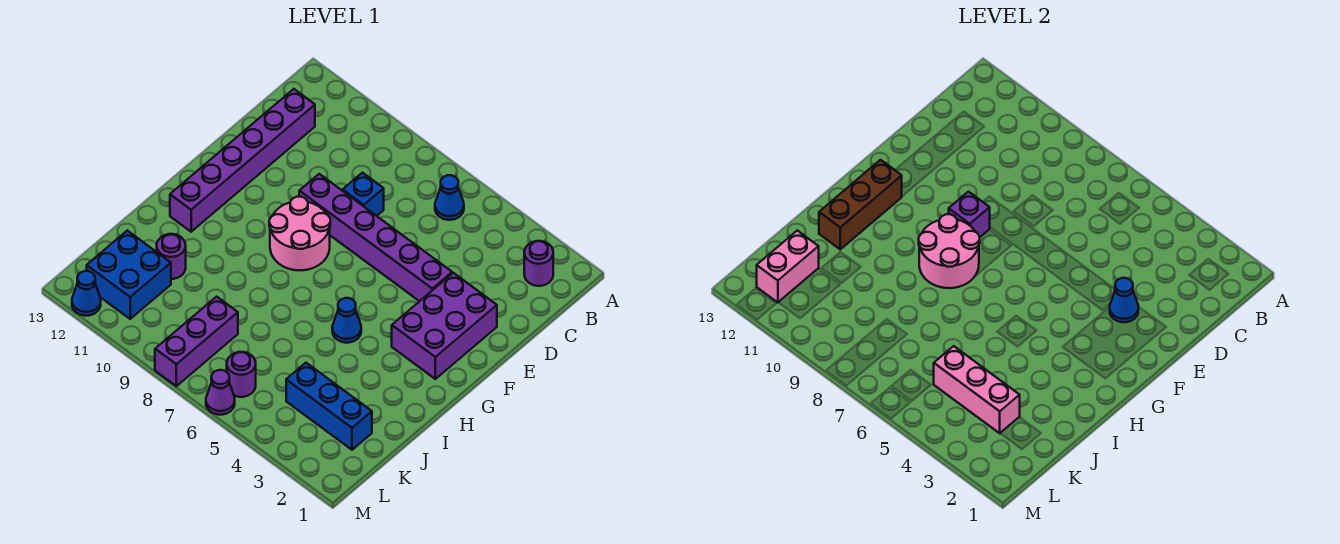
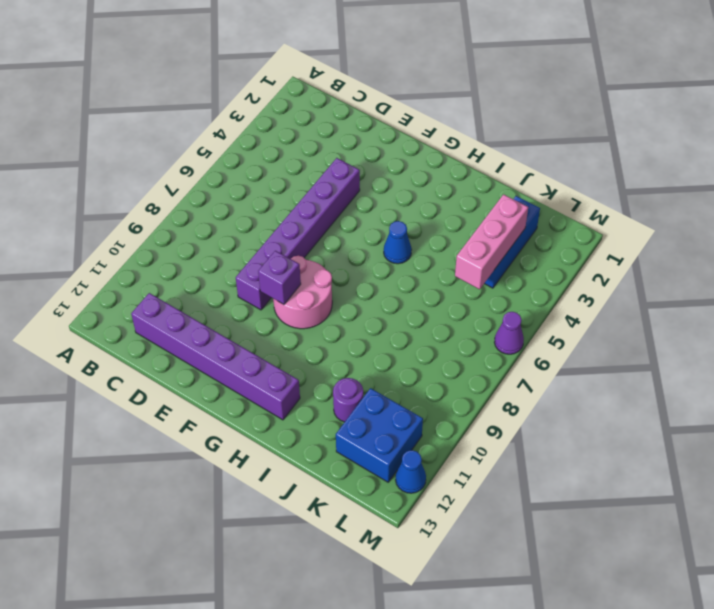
none -> purple round brick B2 level 1
none -> blue cone B6 level 1
none -> blue brick D8 level 1

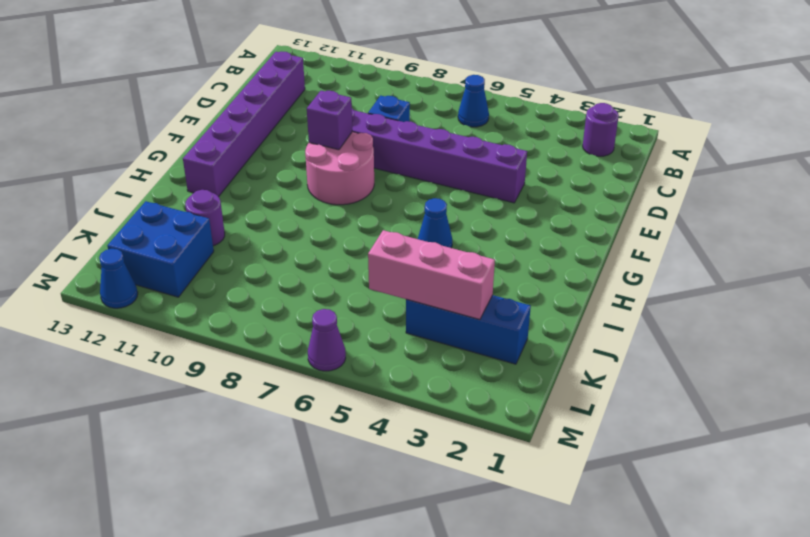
none -> purple brick E2:G3 level 1
none -> purple brick K8:M8 level 1
none -> purple round brick L6 level 1

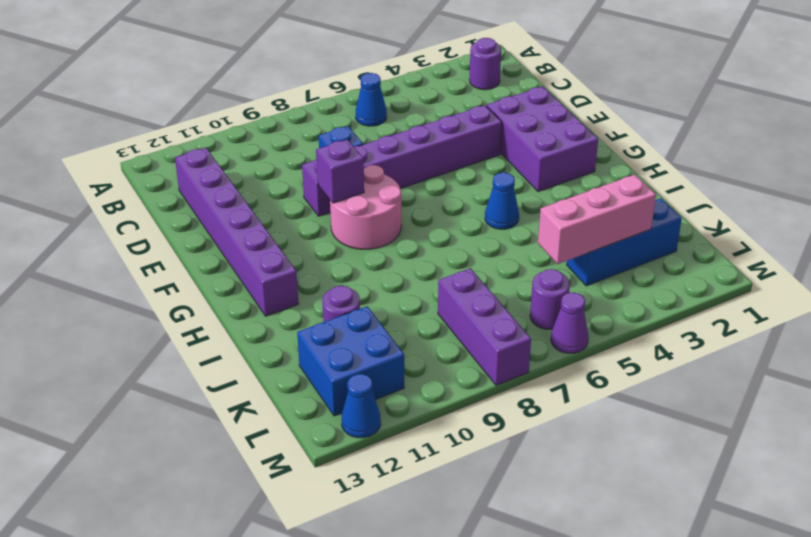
none -> blue cone E3 level 2
none -> pink round brick G8:H9 level 2
none -> brown brick G12:I12 level 2

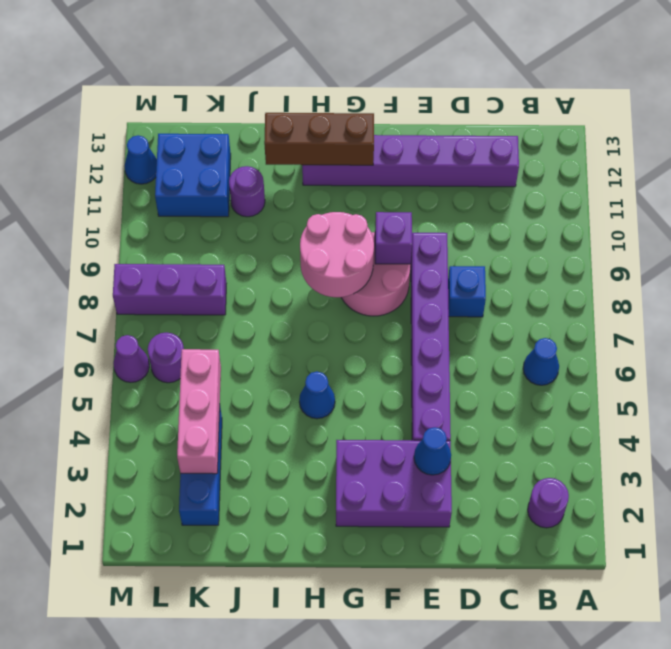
none -> pink brick K12:L12 level 2

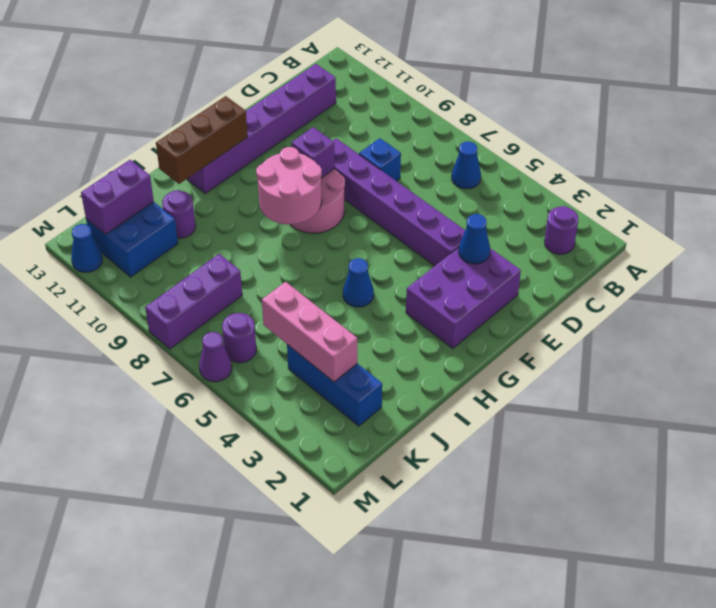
purple brick K12:L12 level 2 -> pink brick K12:L12 level 2

